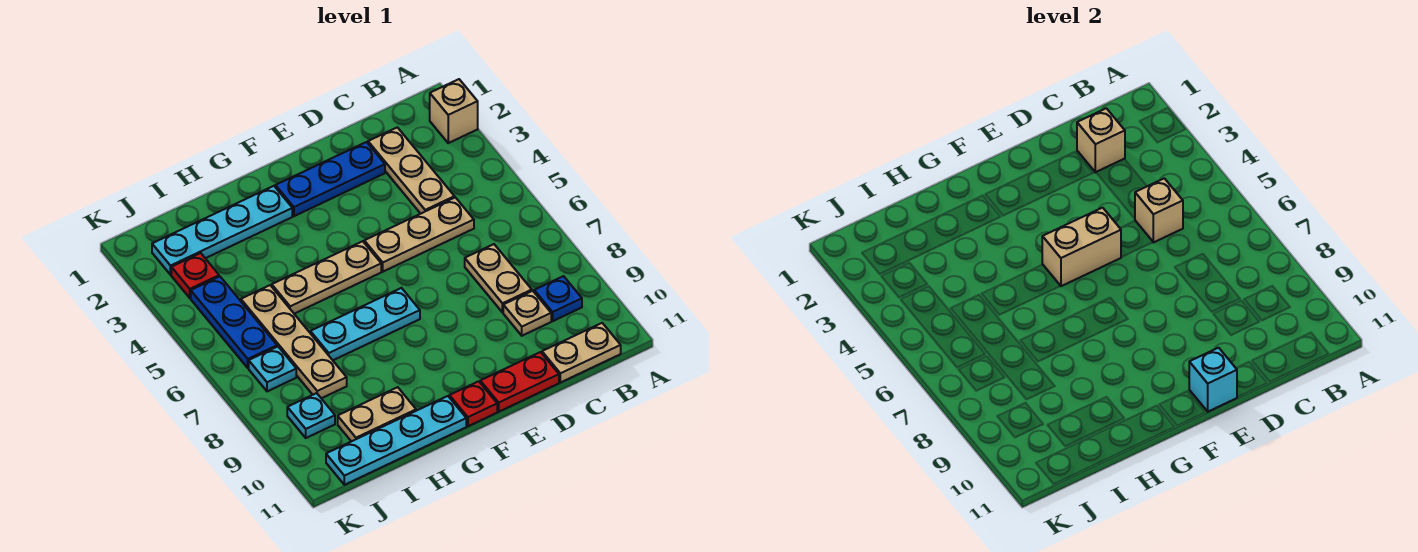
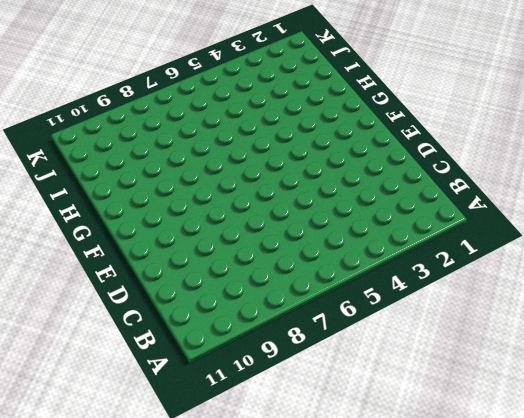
none -> tan brick A2 level 1
none -> blue plate B9 level 1
none -> tan plate B11:C11 level 1

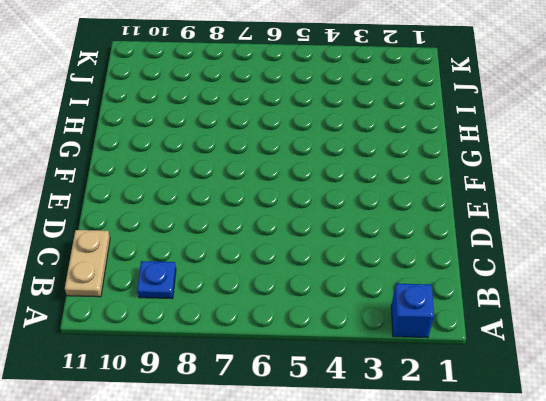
blue brick A2 level 1 -> tan brick A2 level 1
none -> tan plate C2:C4 level 1
none -> tan plate C5:E5 level 1
none -> tan plate C7:C8 level 1

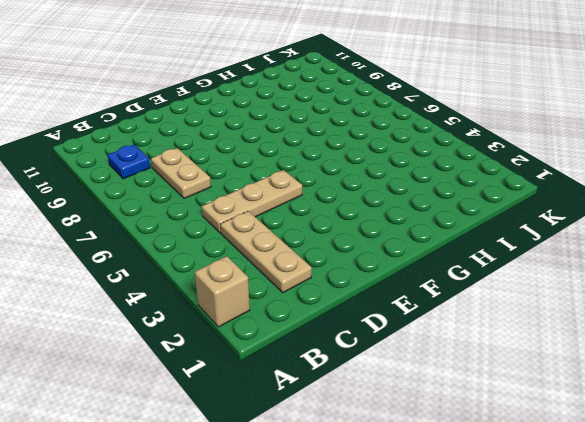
none -> tan plate B11:C11 level 1
none -> tan plate C9 level 1
none -> blue plate D2:F2 level 1

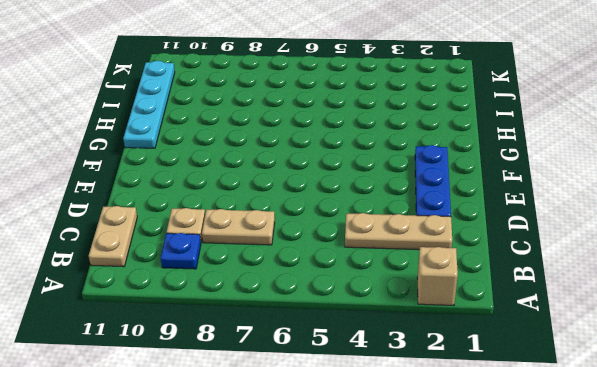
none -> tan plate C5:E5 level 1
none -> red plate D11:E11 level 1
none -> tan plate F5:H5 level 1

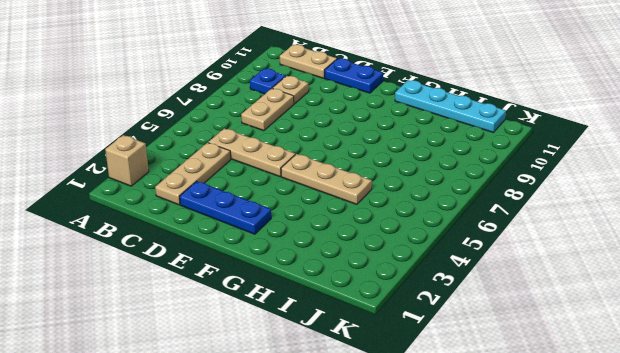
blue plate D11:E11 level 1 -> red plate D11:E11 level 1
none -> cyan plate F7:H7 level 1
none -> red plate F11 level 1
none -> cyan plate G2:J2 level 1

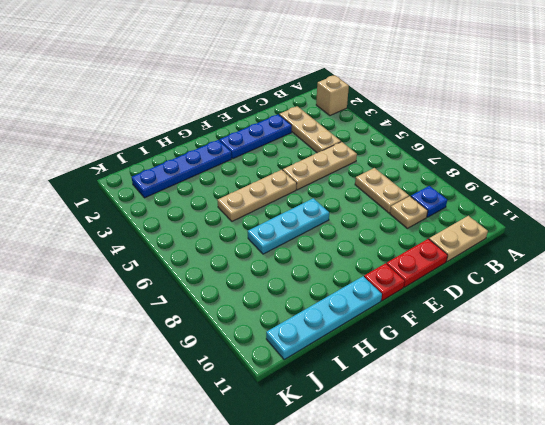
blue plate G2:J2 level 1 -> cyan plate G2:J2 level 1
none -> tan plate H10:I10 level 1
none -> tan plate I5:I8 level 1
none -> red plate J3 level 1

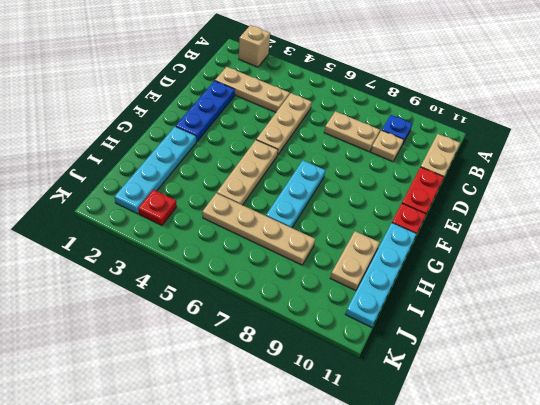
none -> blue plate J4:J6 level 1
none -> cyan plate J7 level 1
none -> cyan plate J9 level 1

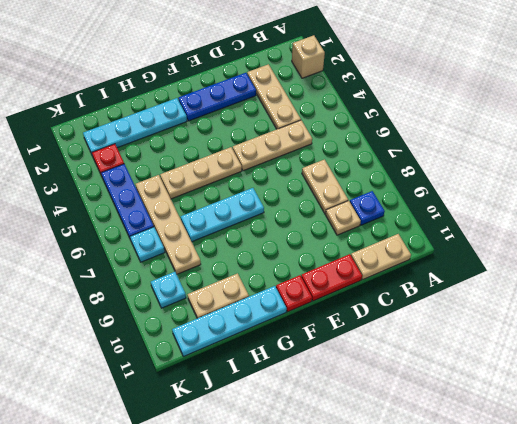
none -> tan brick C2 level 2
none -> tan brick C5 level 2
none -> tan brick E5:F5 level 2

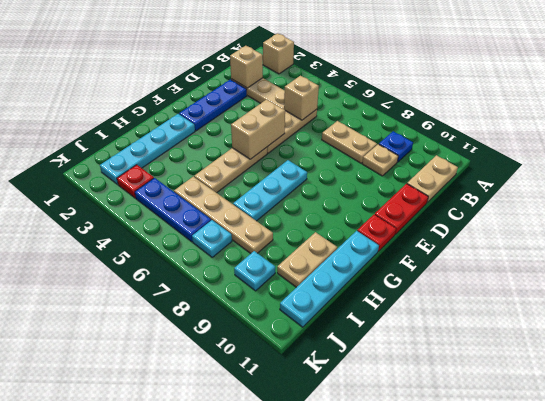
none -> cyan brick E11 level 2

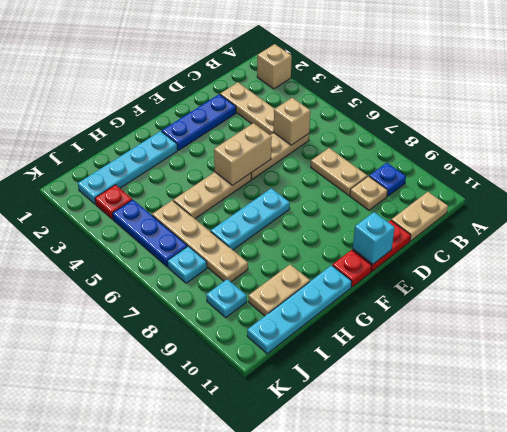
none -> tan brick C2 level 2

